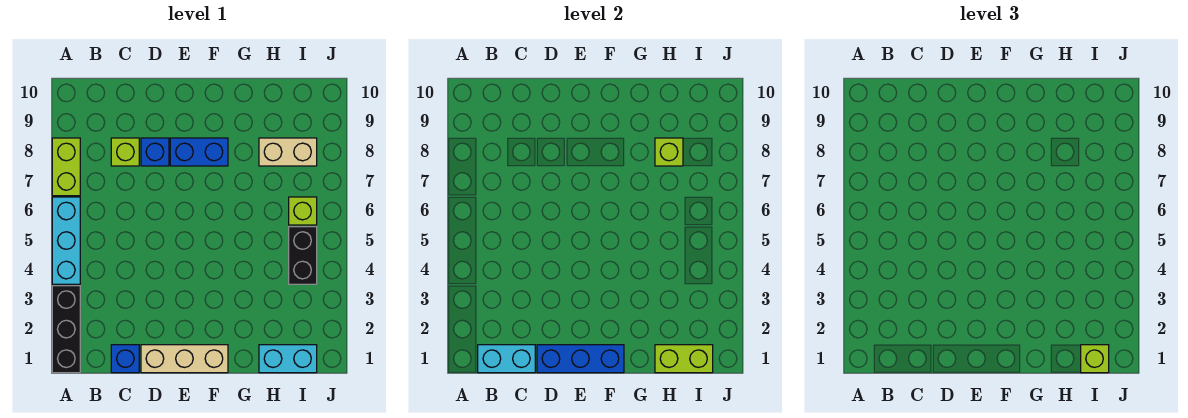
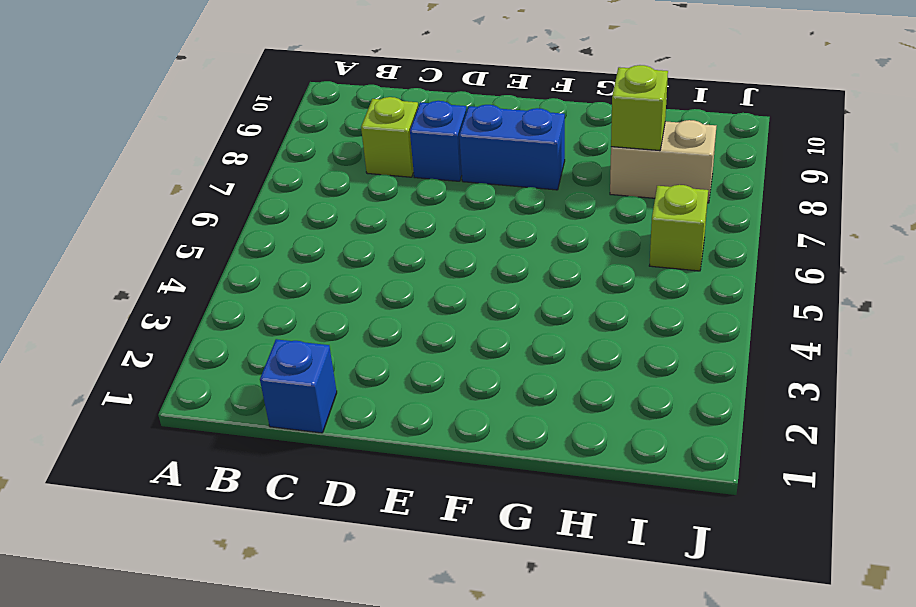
none -> black brick A1:A3 level 1
none -> cyan brick A4:A6 level 1
none -> lime brick A7:A8 level 1

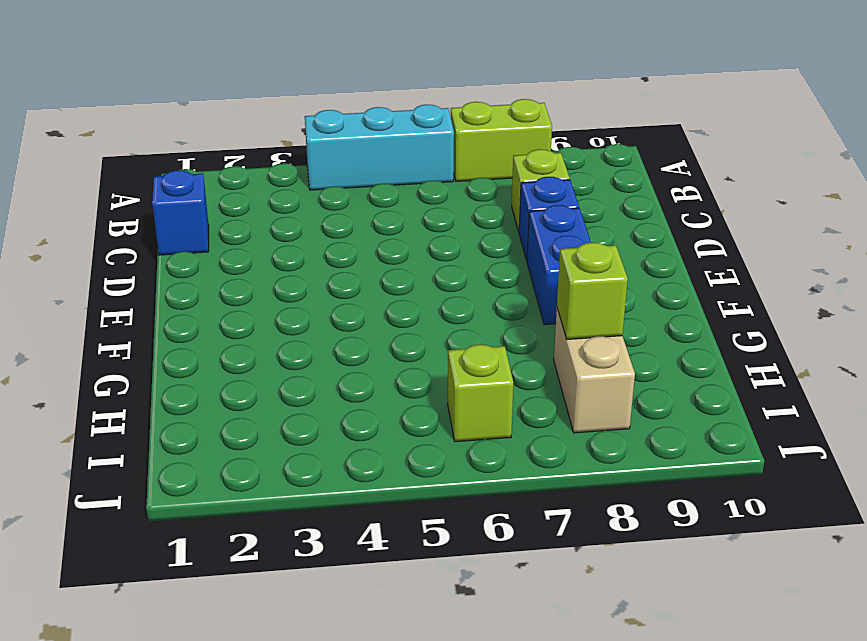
none -> black brick A1:A3 level 1
none -> tan brick D1:F1 level 1
none -> cyan brick H1:I1 level 1

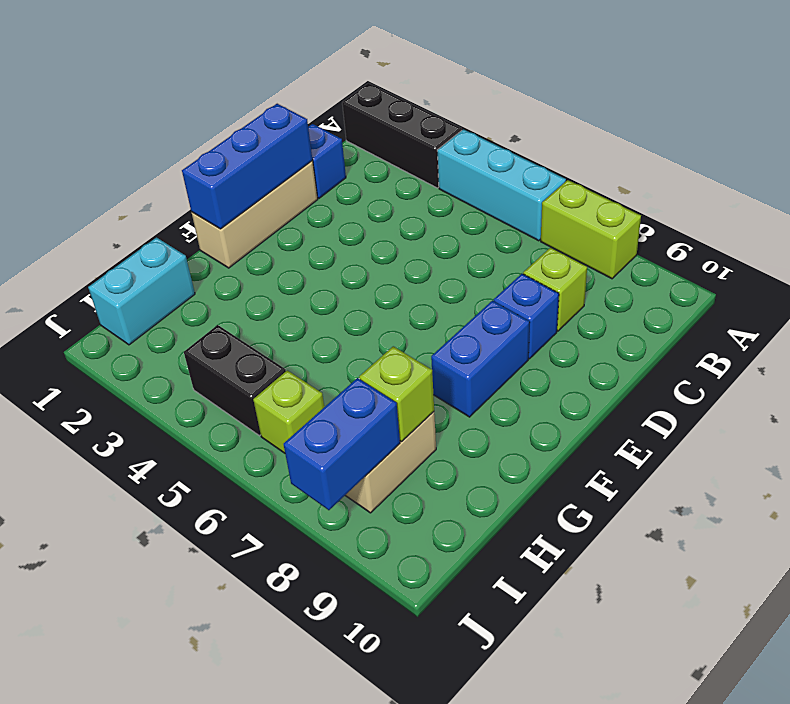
blue brick I8:J8 level 2 -> none
none -> cyan brick B1:C1 level 2
none -> lime brick H1:I1 level 2
none -> lime brick I1 level 3

